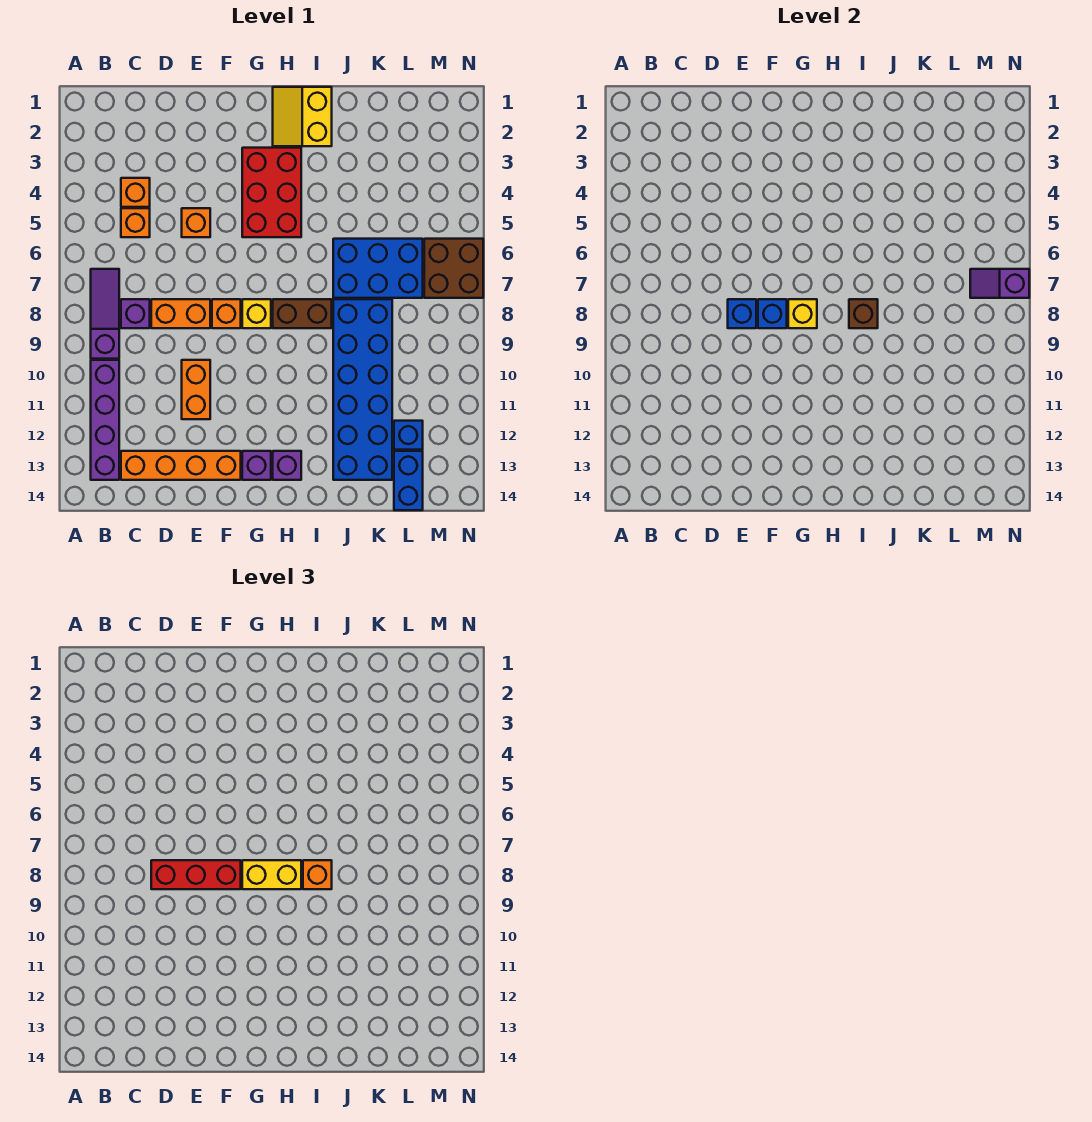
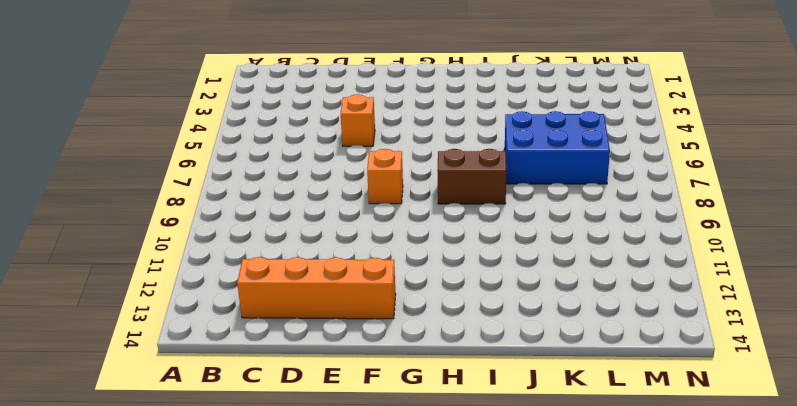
none -> purple slope B7:B9 level 1 top 9
none -> purple brick B10:B13 level 1
none -> orange brick C4 level 1

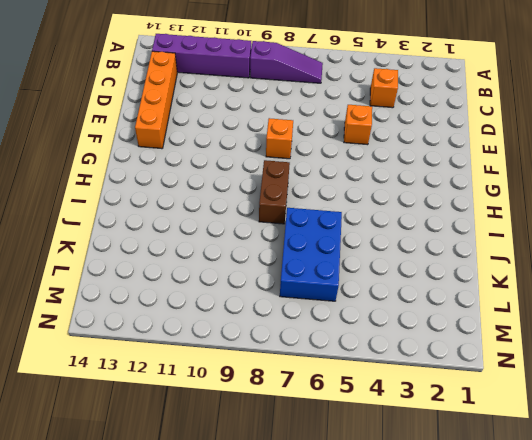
none -> orange brick C5 level 1
none -> purple brick C8 level 1
none -> orange brick D8:E8 level 1

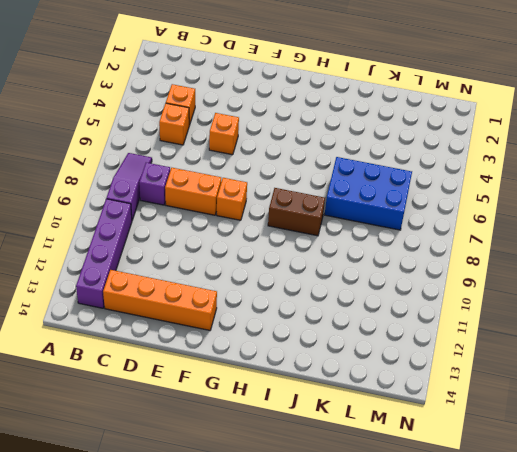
none -> orange brick E10:E11 level 1
none -> red brick G3:H5 level 1
none -> yellow brick G8 level 1

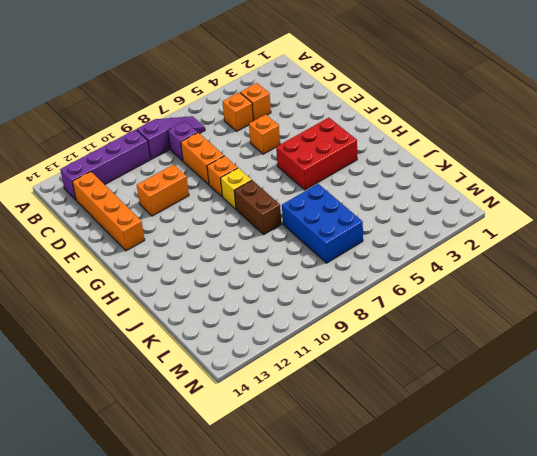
none -> purple brick G13 level 1
none -> yellow slope H1:I2 level 1 top I
none -> purple brick H13 level 1

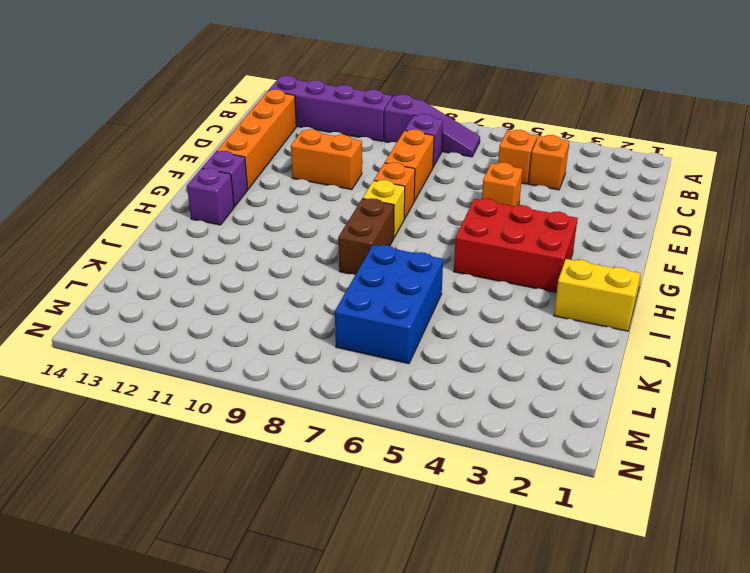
none -> blue brick J8:K13 level 1
none -> blue brick L12 level 1
none -> blue brick L13:L14 level 1

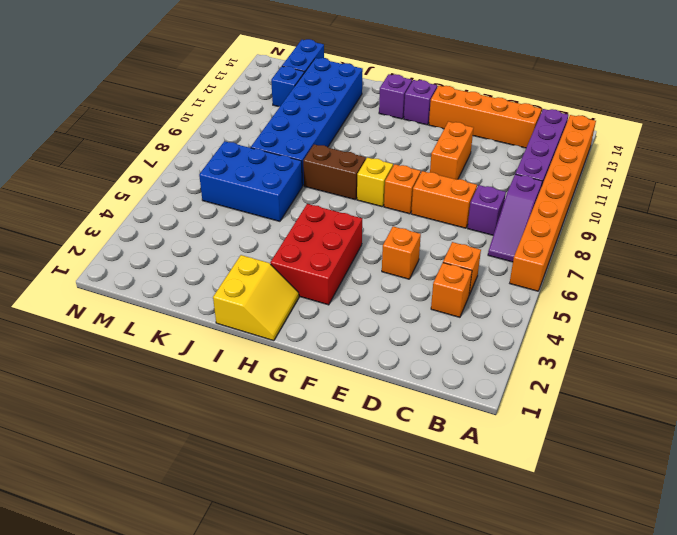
orange brick A6:A13 level 1 -> none
none -> brown brick M6:N7 level 1
none -> blue brick E8 level 2
none -> blue brick F8 level 2

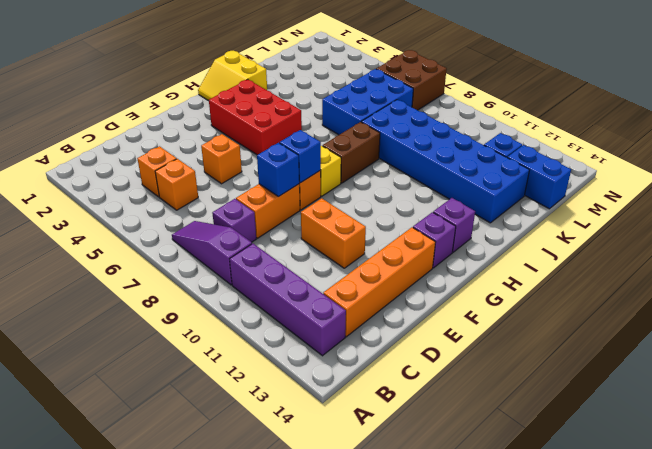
none -> yellow brick G8 level 2
none -> brown brick I8 level 2
none -> purple slope M7:N7 level 2 top N

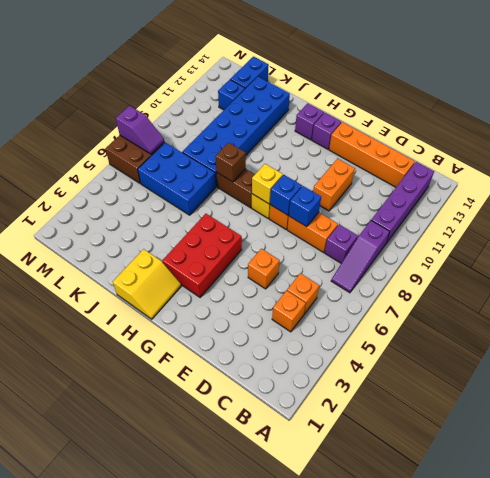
none -> red brick D8:F8 level 3
none -> yellow brick G8:H8 level 3
none -> orange brick I8 level 3

